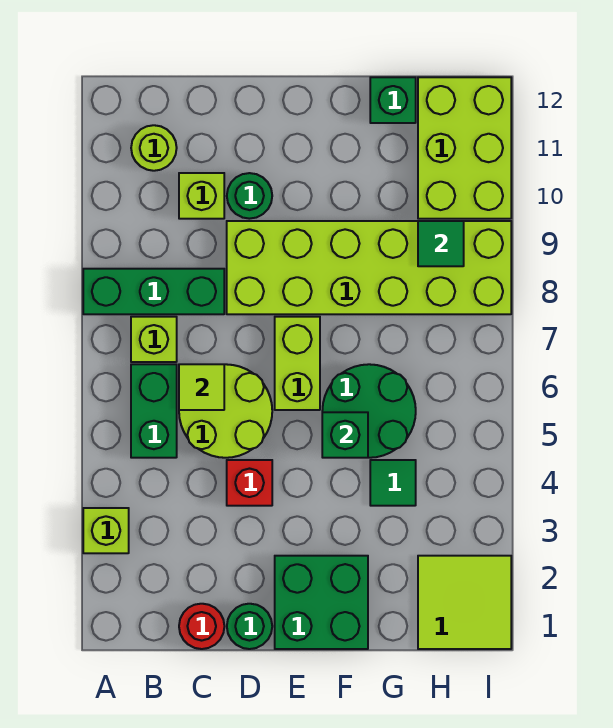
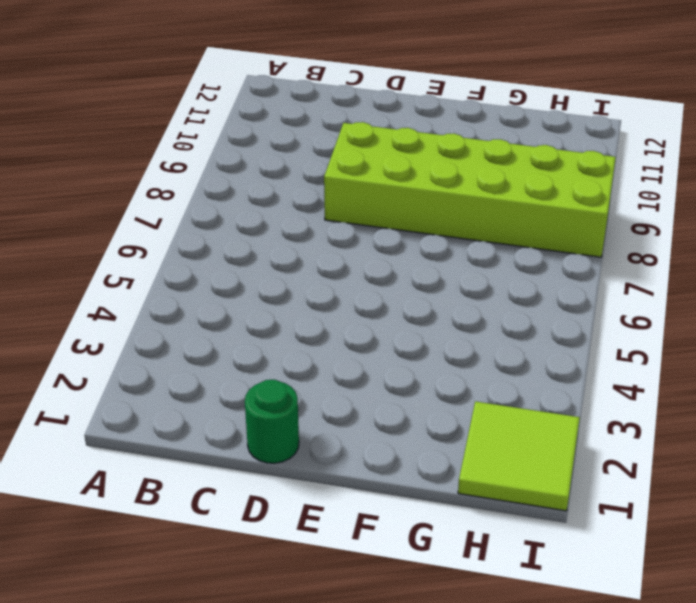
none -> lime brick A3 level 1
none -> green brick A8:C8 level 1
none -> green brick B5:B6 level 1

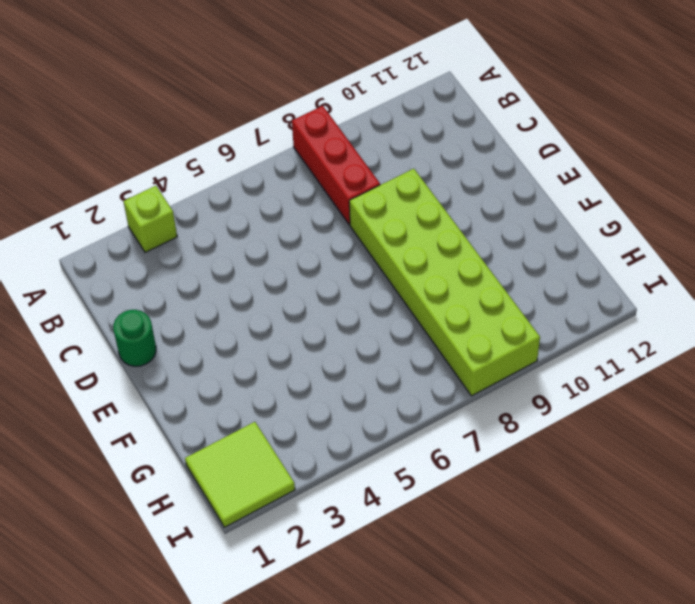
red brick A8:C8 level 1 -> green brick A8:C8 level 1
none -> green brick B5:B6 level 1
none -> lime brick B7 level 1
none -> lime round brick B11 level 1

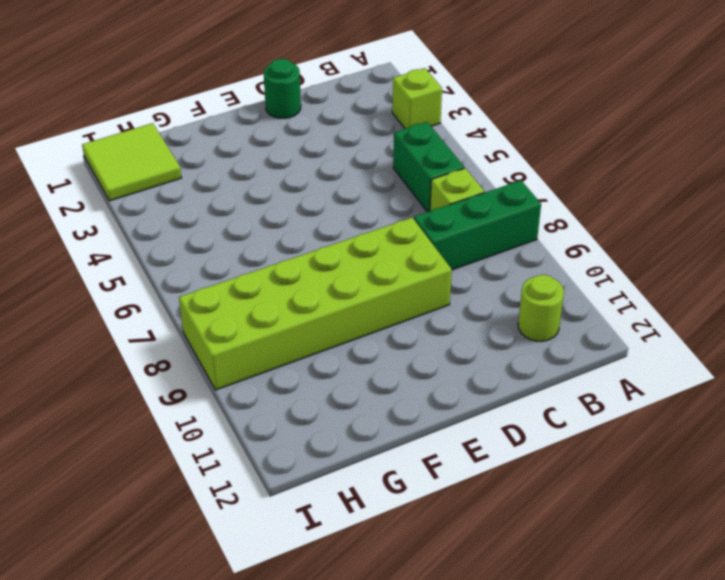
none -> red round brick C1 level 1
none -> lime round brick C5:D6 level 1
none -> lime brick C10 level 1

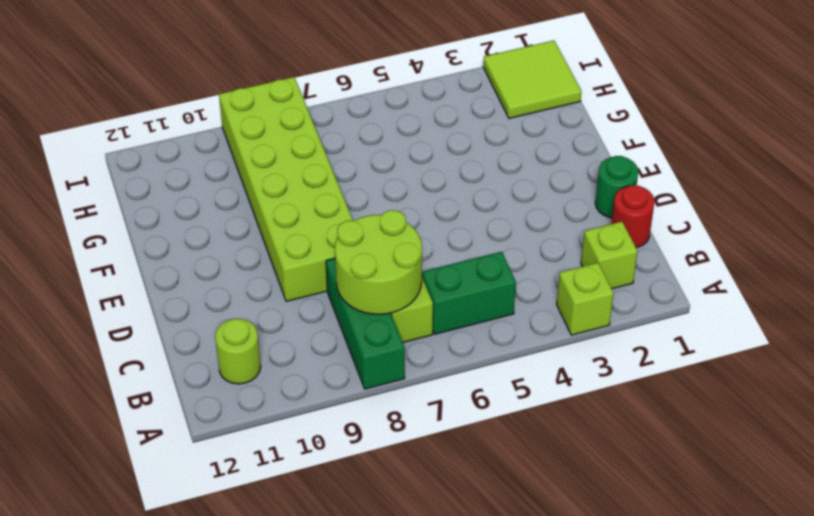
lime brick B2 level 1 -> lime brick C10 level 1
lime round brick B7:C8 level 2 -> lime round brick C5:D6 level 1
none -> red brick D4 level 1
none -> green round brick D10 level 1
none -> green brick E1:F2 level 1

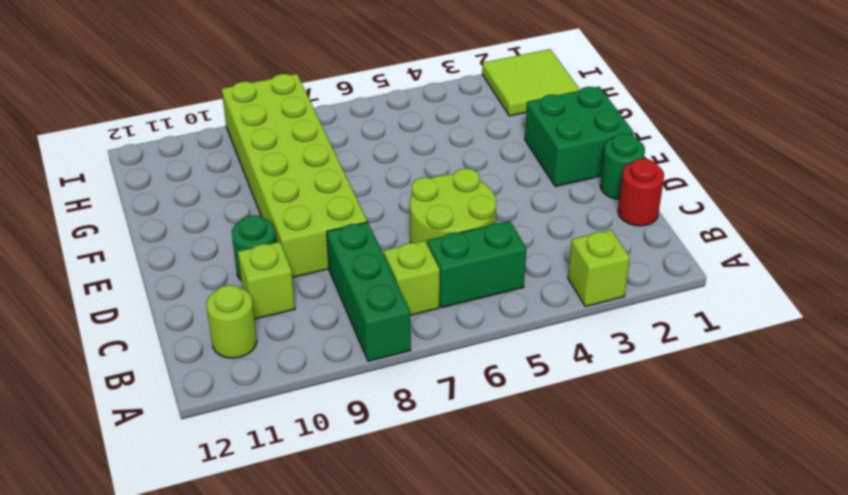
none -> red brick D4 level 1
none -> lime brick E6:E7 level 1
none -> green round brick F5:G6 level 1

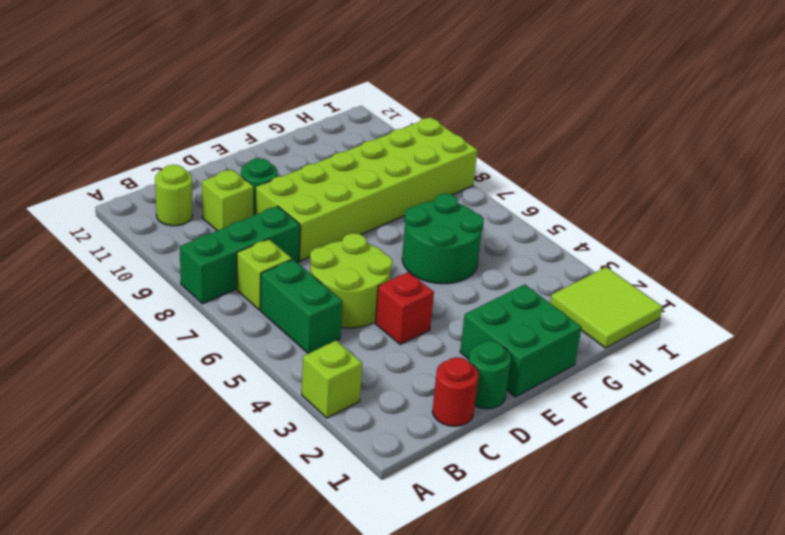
none -> lime brick E6:E7 level 1
none -> green tile G4 level 1
none -> green brick G12 level 1

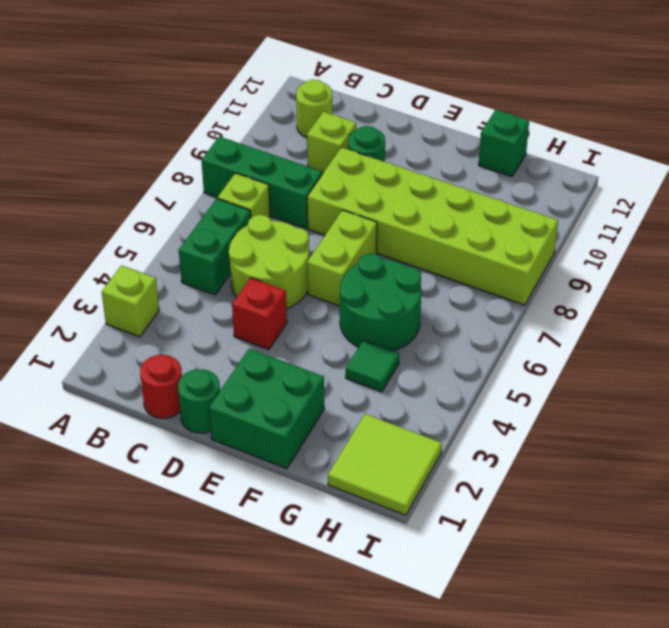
none -> lime brick H10:I12 level 1
none -> lime tile C6 level 2
none -> green brick F5 level 2

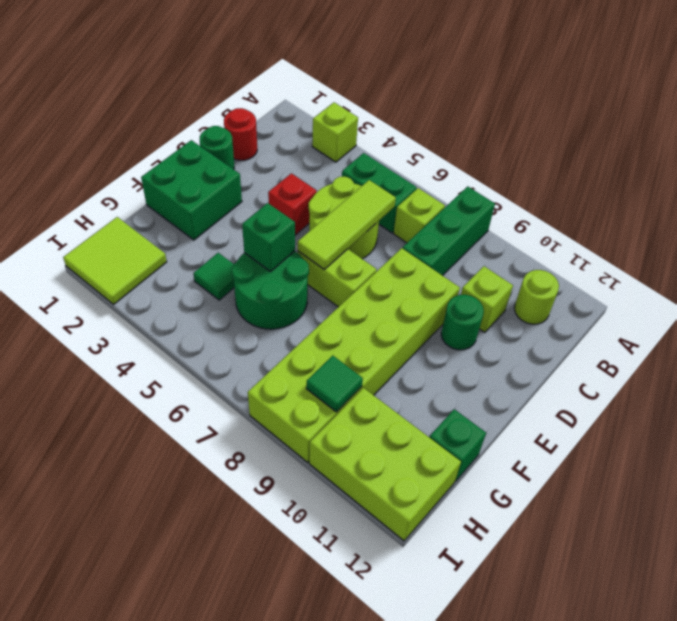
lime tile C6:E6 level 2 -> lime tile C6 level 2

